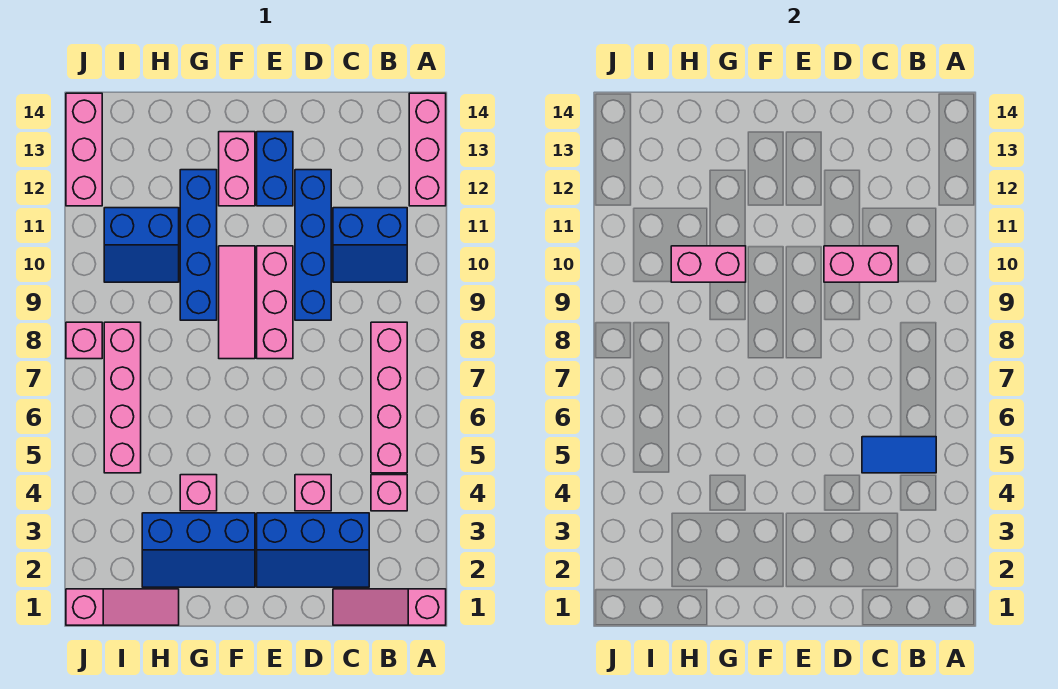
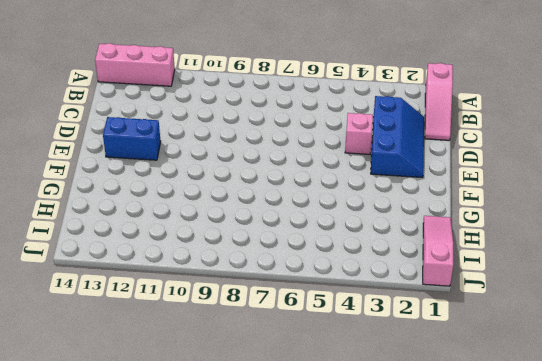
none -> pink brick B4 level 1
none -> pink brick B5:B8 level 1
none -> blue slope B10:C11 level 1 top 11

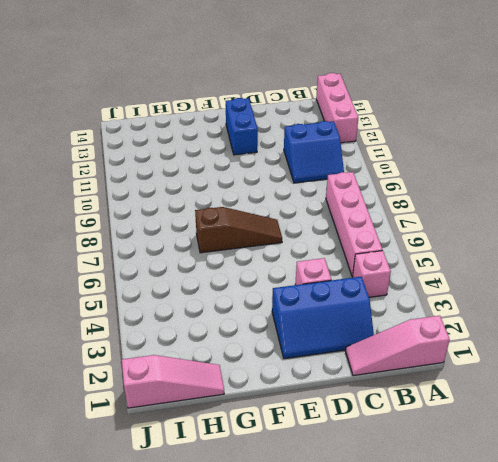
brown slope E7:G7 level 1 top G -> none
none -> blue brick D9:D12 level 1
none -> pink brick E8:E10 level 1
none -> blue slope F2:H3 level 1 top 3

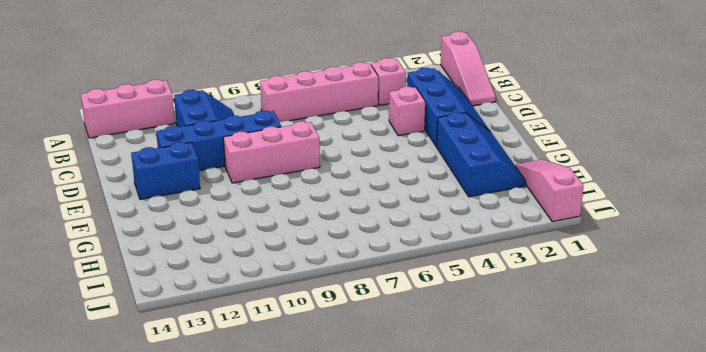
none -> pink tile F8:F10 level 1
none -> pink brick F12:F13 level 1
none -> pink brick G4 level 1

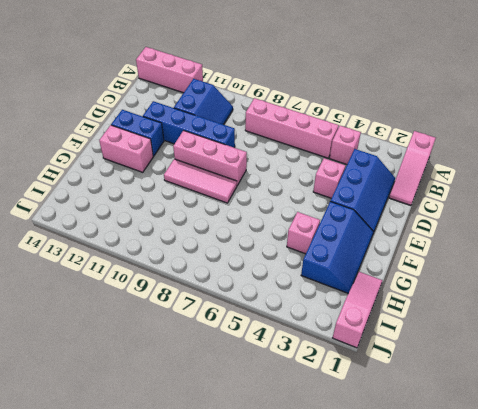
none -> blue brick G9:G12 level 1
none -> blue slope H10:I11 level 1 top 11
none -> pink brick I5:I8 level 1

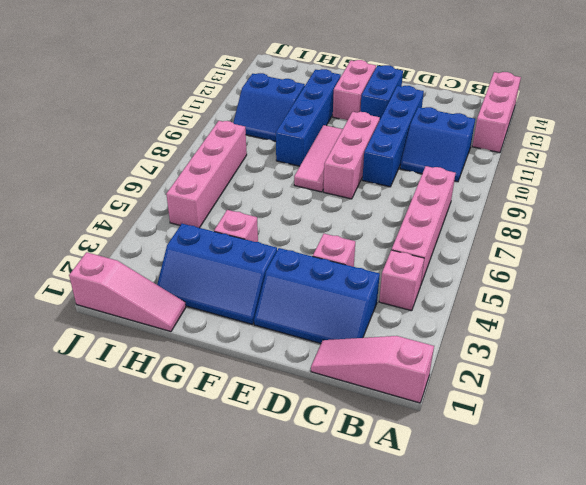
none -> pink brick J8 level 1
none -> pink brick J12:J14 level 1
none -> blue tile B5:C5 level 2

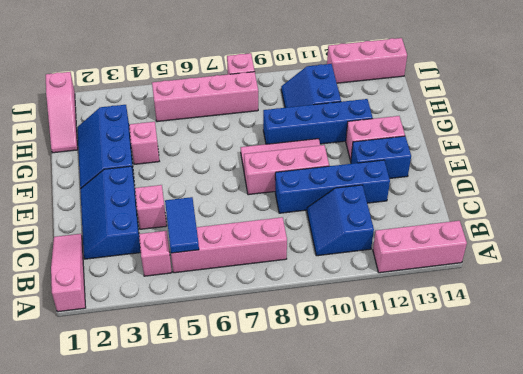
none -> pink brick C10:D10 level 2
none -> pink brick G10:H10 level 2

